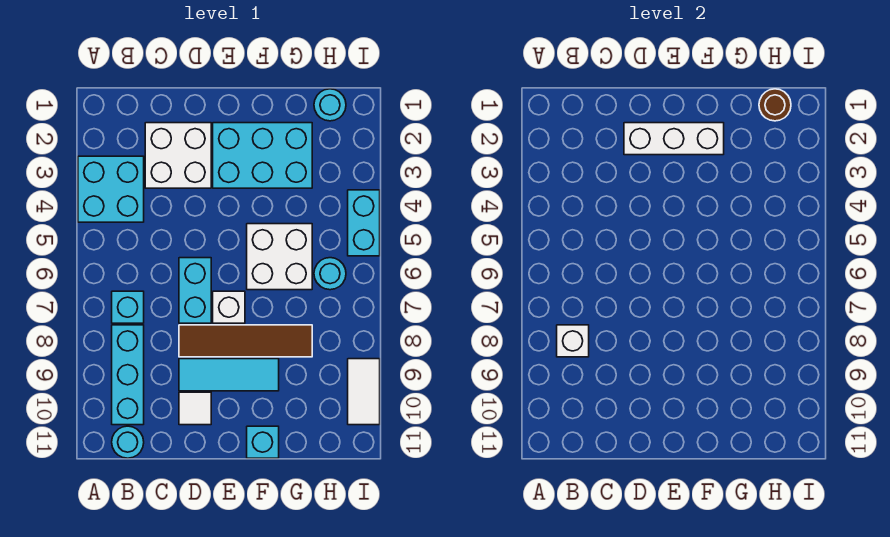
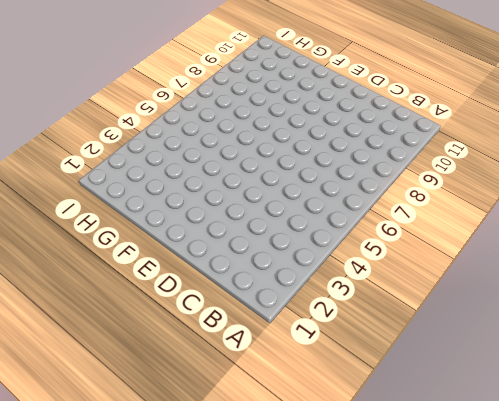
none -> cyan brick A3:B4 level 1
none -> cyan brick B7 level 1
none -> cyan brick B8:B10 level 1

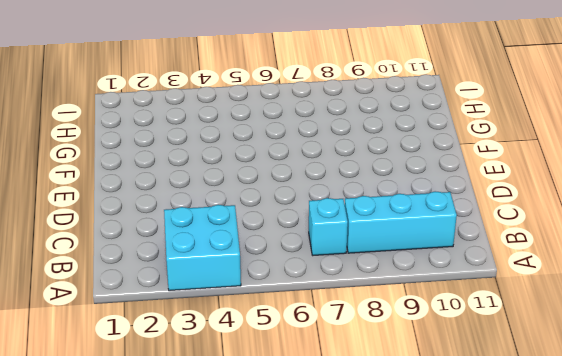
none -> cyan round brick B11 level 1
none -> white brick C2:D3 level 1
none -> cyan brick D6:D7 level 1

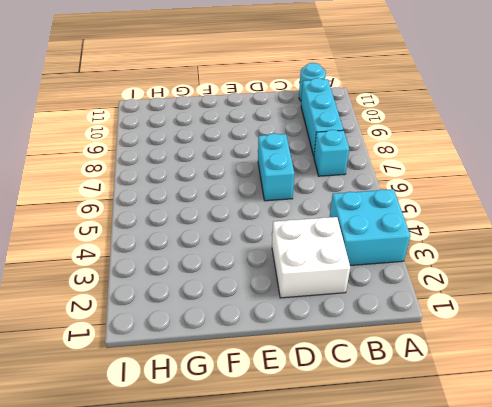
none -> brown tile D8:G8 level 1
none -> cyan tile D9:F9 level 1
none -> white tile D10 level 1

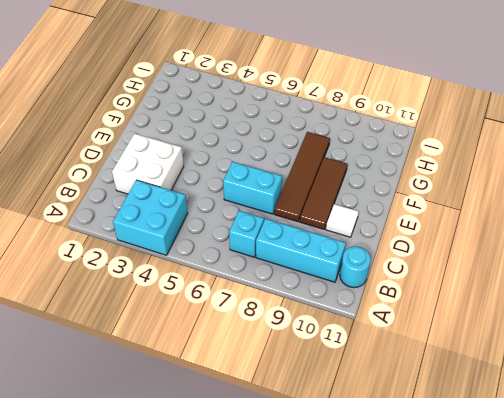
brown tile D9:F9 level 1 -> cyan tile D9:F9 level 1
none -> cyan brick E2:G3 level 1
none -> white brick E7 level 1
none -> white brick F5:G6 level 1

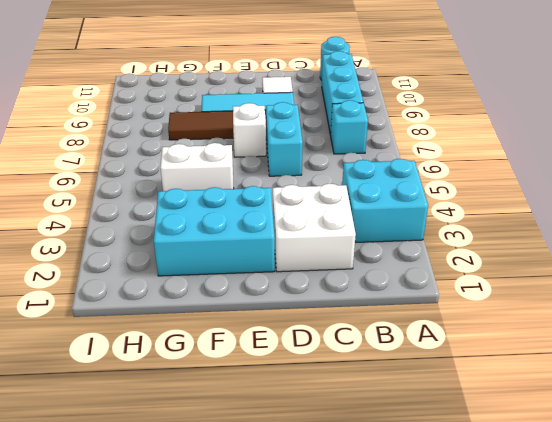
white brick F5:G5 level 1 -> white brick F5:G6 level 1
none -> cyan brick F11 level 1
none -> cyan round brick H1 level 1
none -> cyan round brick H6 level 1

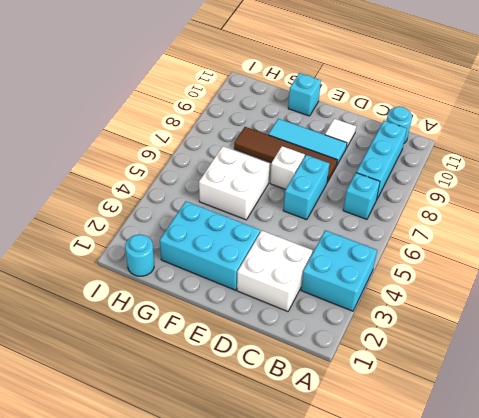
none -> cyan round brick H6 level 1
none -> cyan brick I4:I5 level 1
none -> white tile I9:I10 level 1

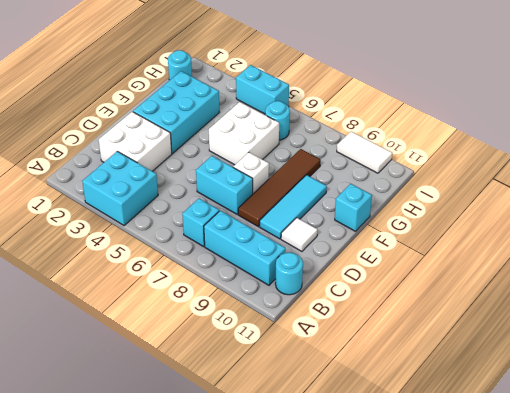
none -> white brick B8 level 2
none -> white brick D2:F2 level 2
none -> brown round brick H1 level 2

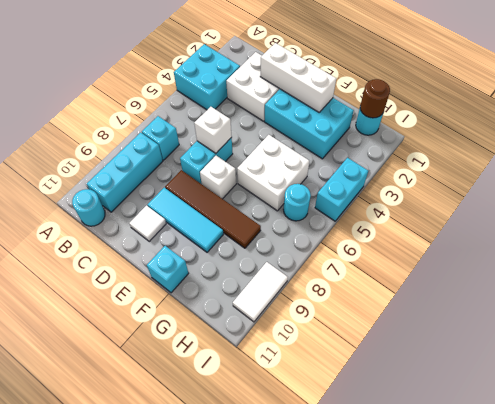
white brick D6 level 2 -> white brick B8 level 2

